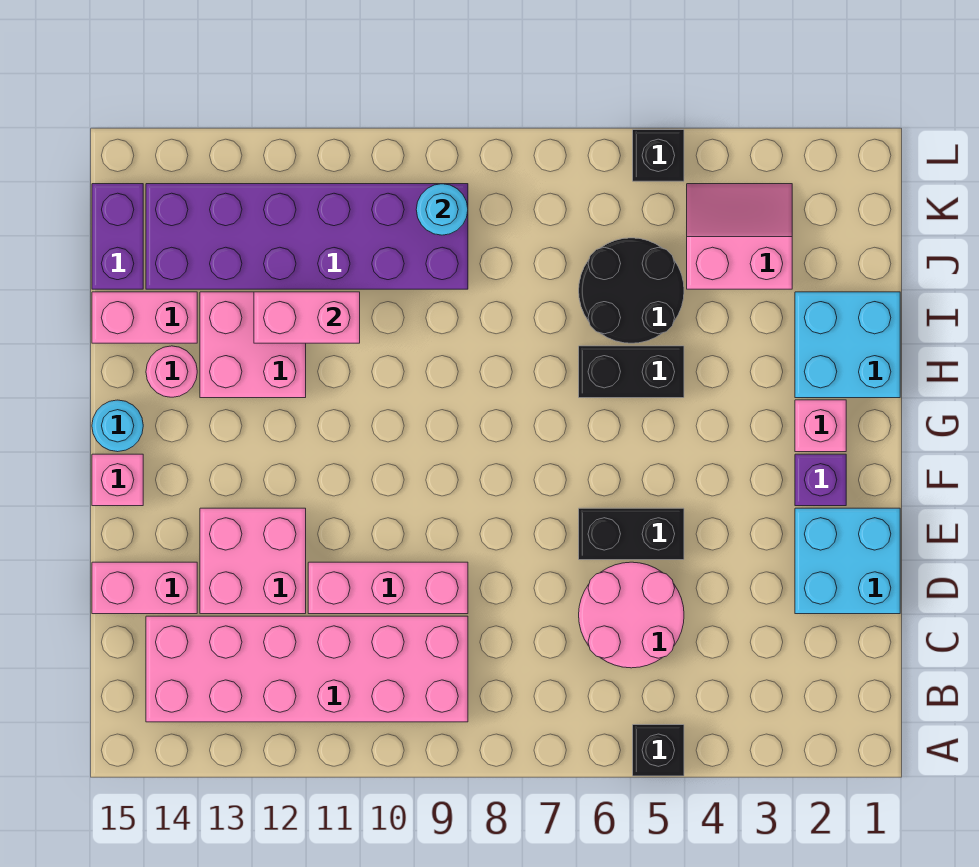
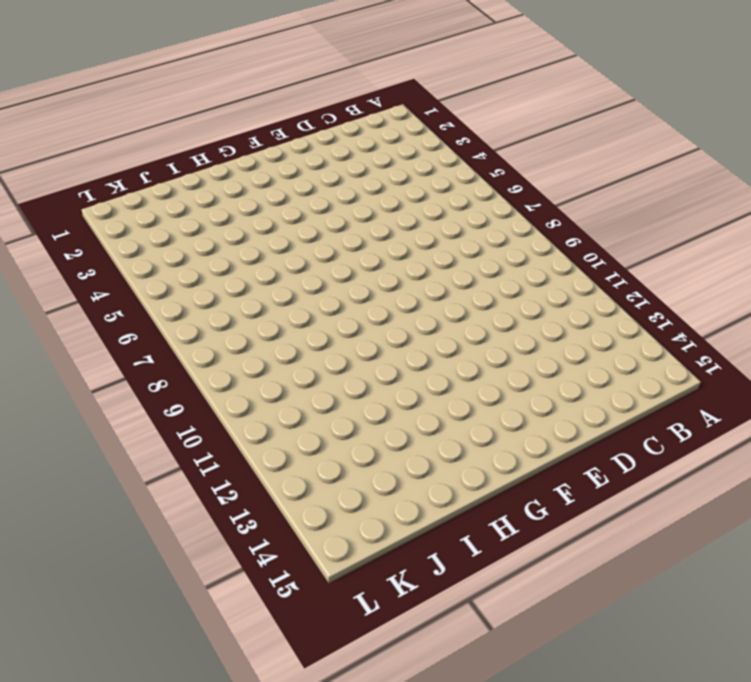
none -> black brick A5 level 1
none -> pink brick B9:C14 level 1
none -> pink round brick C5:D6 level 1

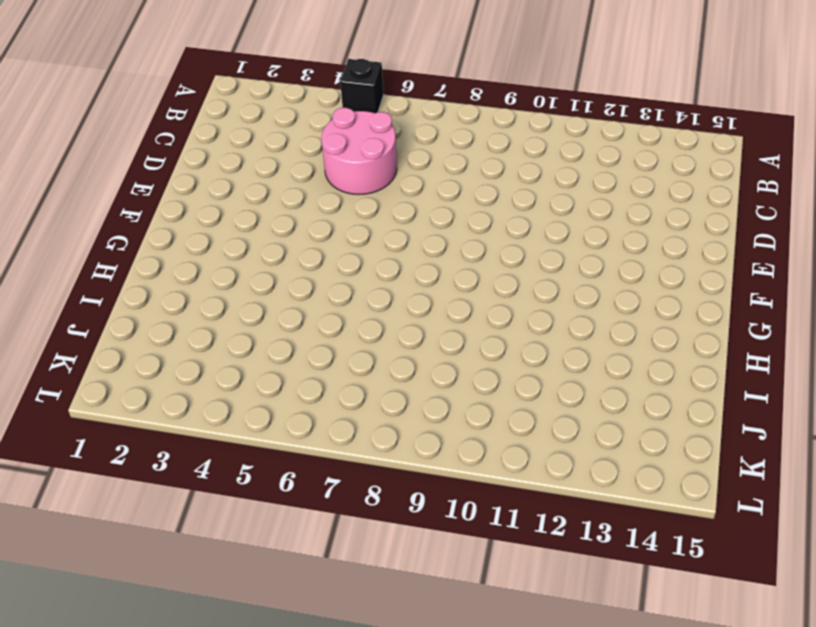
none -> pink brick B9:C14 level 1
none -> cyan brick D1:E2 level 1
none -> pink brick D9:D11 level 1

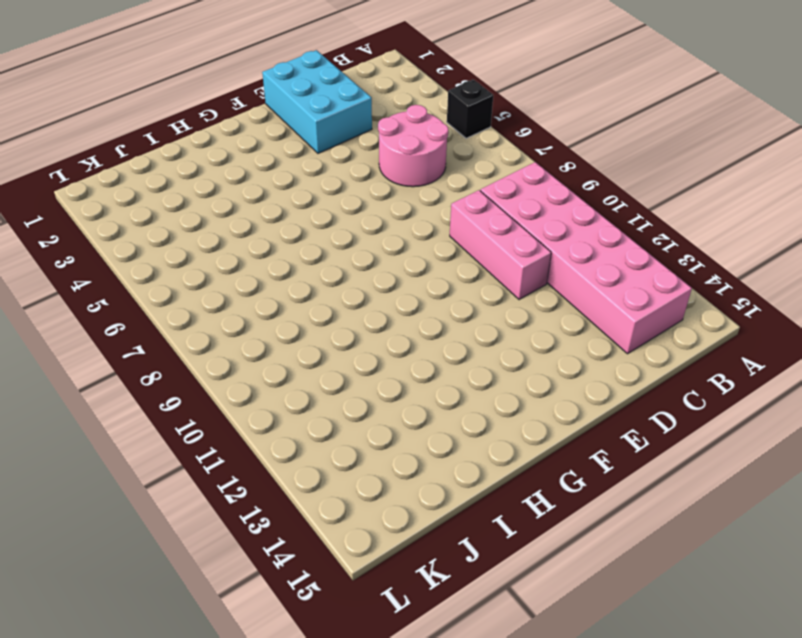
cyan brick D1:E3 level 1 -> cyan brick D1:E2 level 1
none -> pink brick D12:E13 level 1
none -> pink brick D14:D15 level 1
none -> black brick E5:E6 level 1

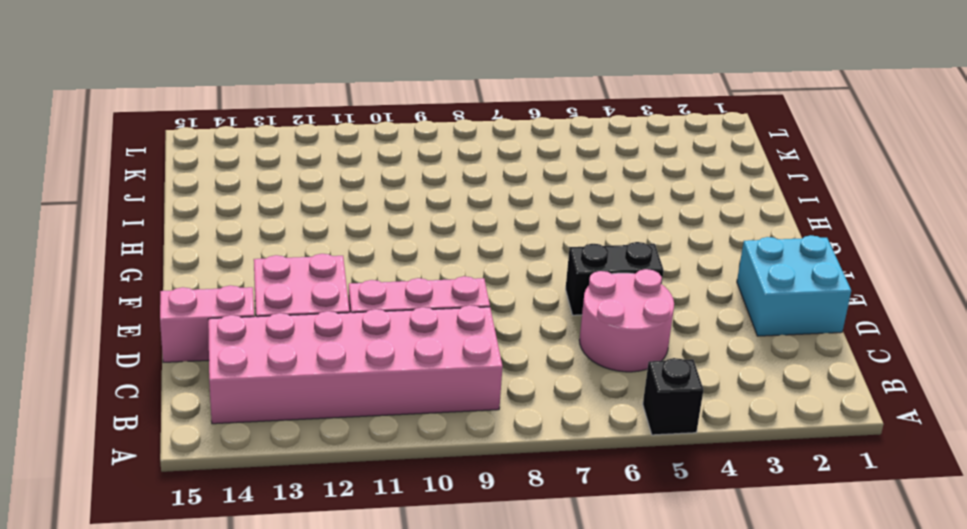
none -> purple brick F2 level 1
none -> pink brick F15 level 1
none -> pink brick G2 level 1

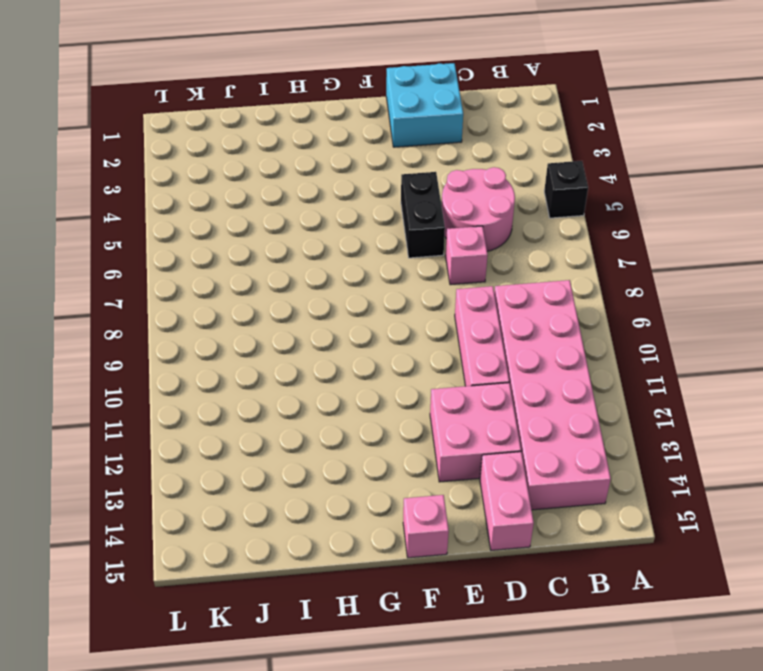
pink brick D7 level 1 -> pink brick G2 level 1
none -> purple brick F2 level 1
none -> cyan round brick G15 level 1
none -> cyan brick H1:I2 level 1

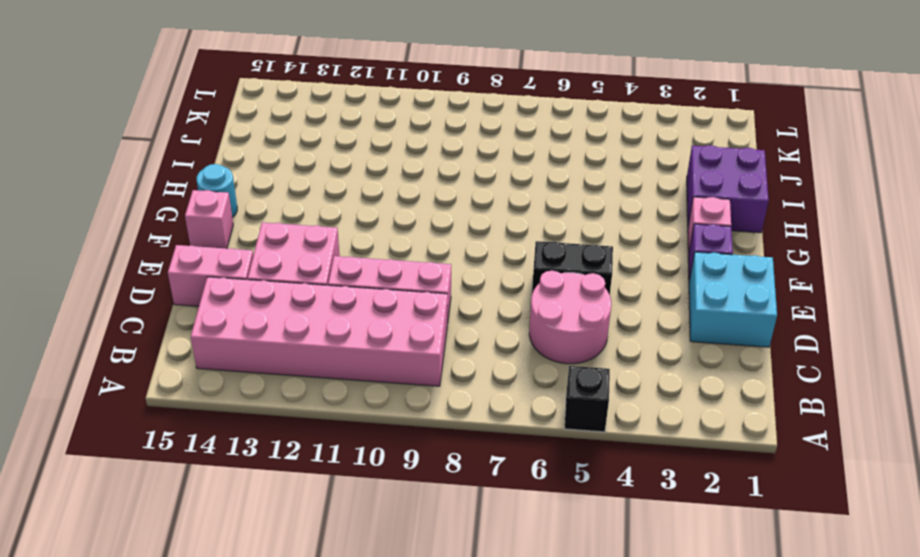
purple brick H1:I2 level 1 -> cyan brick H1:I2 level 1
none -> black brick H5:H6 level 1
none -> pink brick H12:I13 level 1
none -> pink round brick H14 level 1

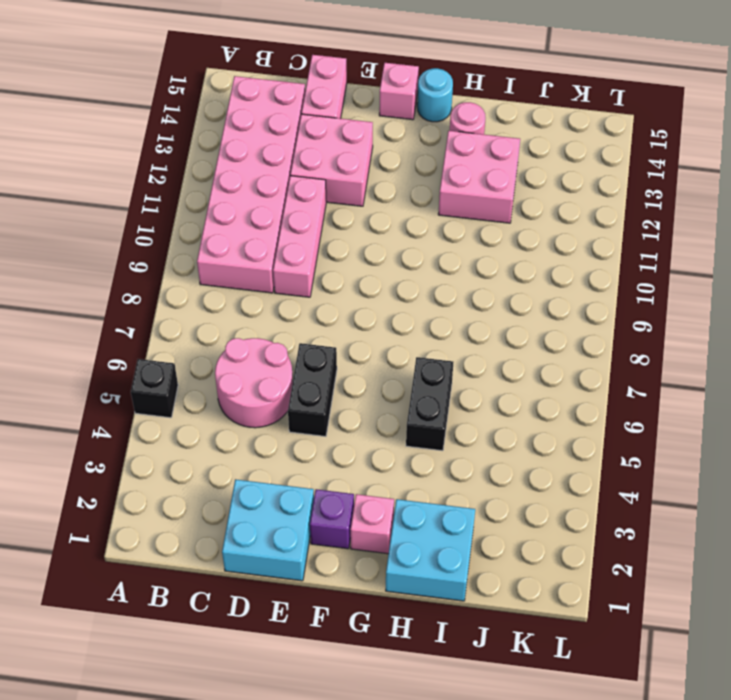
none -> black round brick I5:J6 level 1
none -> pink brick I14:I15 level 1
none -> pink slope J3:K4 level 1 top J

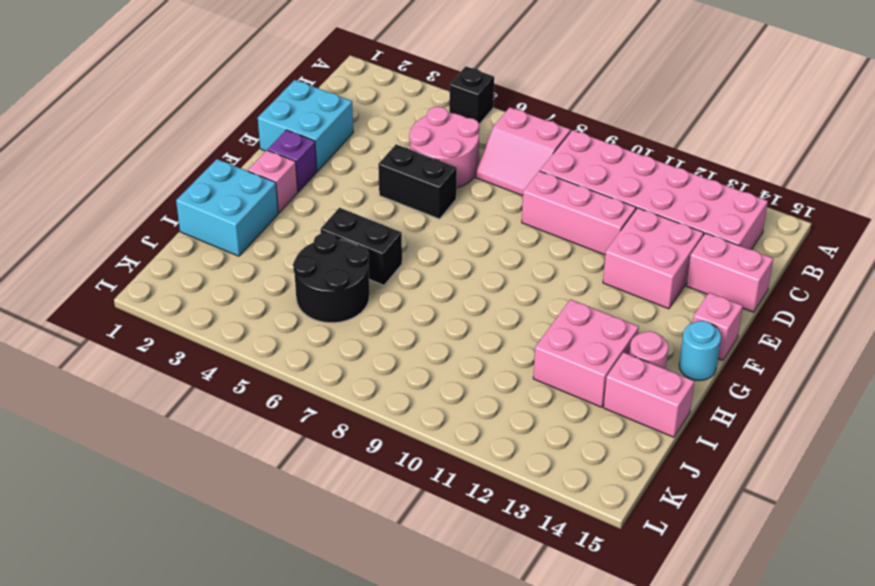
pink slope B7:C8 level 1 top B -> pink slope J3:K4 level 1 top J
none -> purple brick J9:K14 level 1
none -> purple brick J15:K15 level 1
none -> black brick L5 level 1

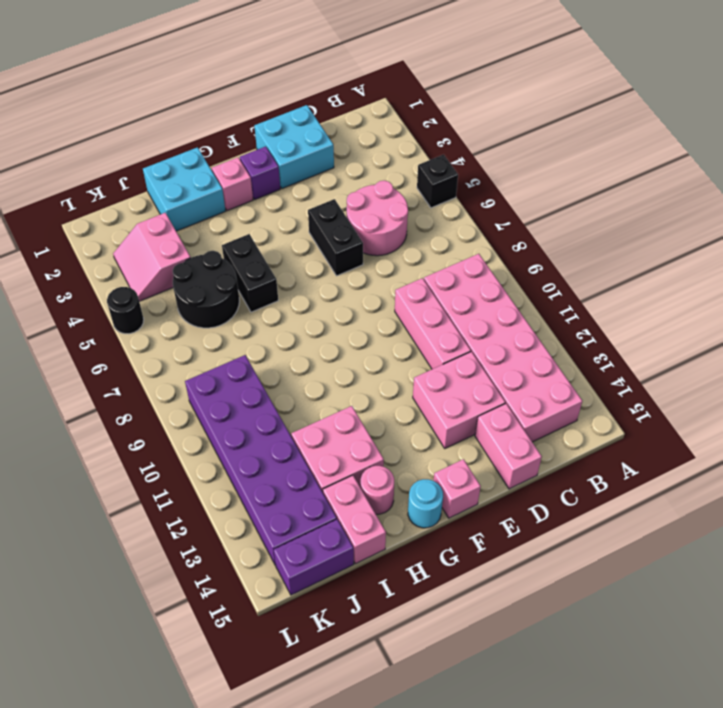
black round brick L5 level 1 -> black brick L5 level 1
none -> pink brick I11:I12 level 2
none -> cyan round brick K9 level 2

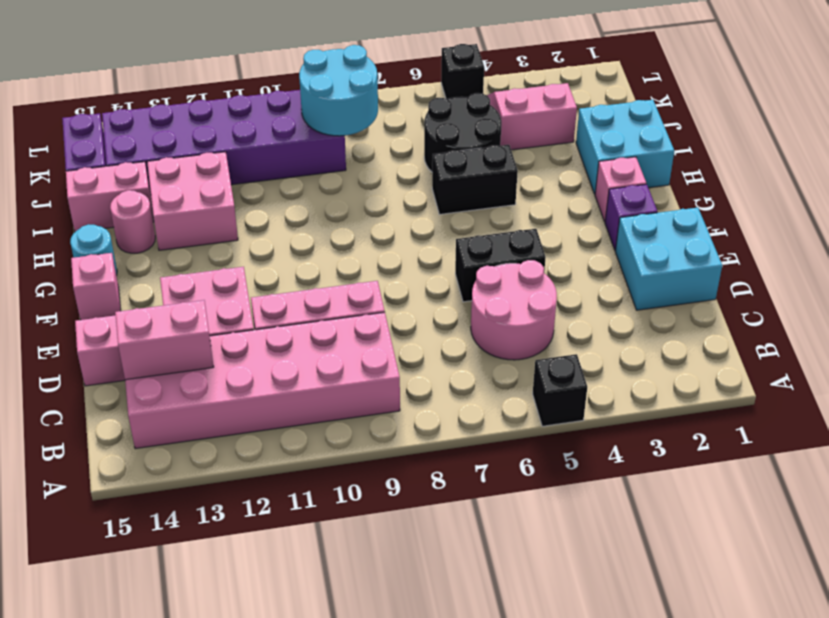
pink brick C13:C14 level 2 -> pink brick I11:I12 level 2
cyan round brick J8:K9 level 2 -> cyan round brick K9 level 2

